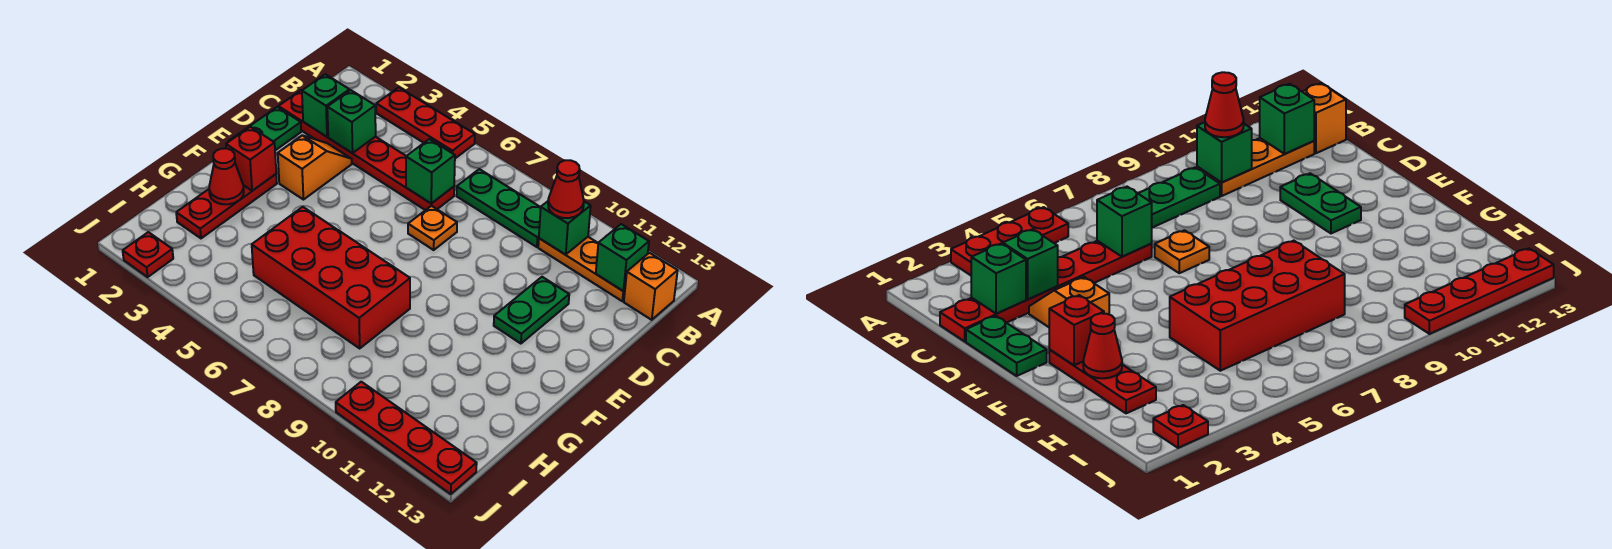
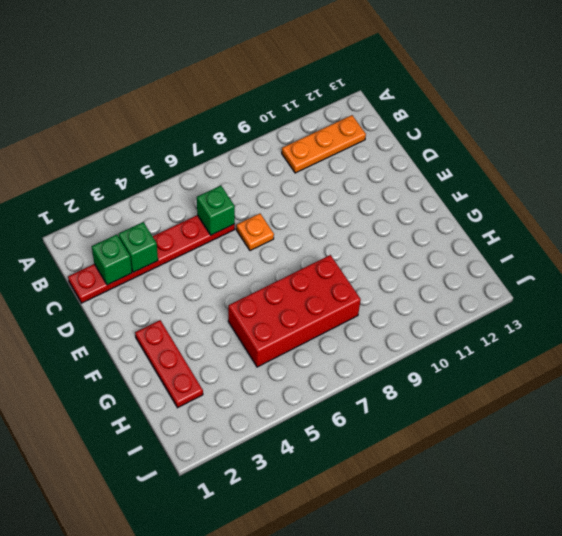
none -> red plate A3:A5 level 1
none -> green plate B7:B9 level 1
none -> orange brick B13 level 1

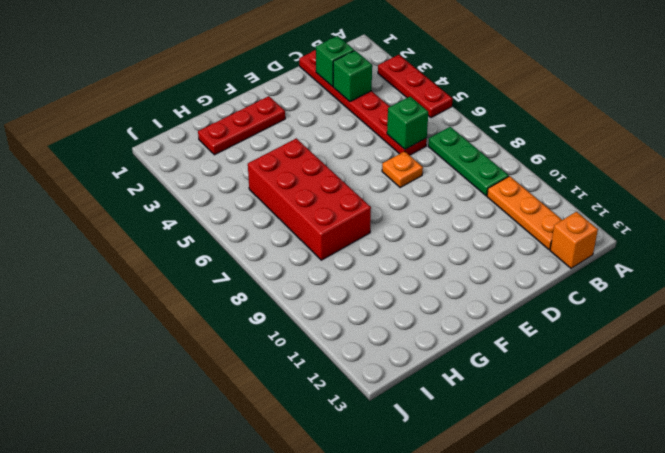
none -> green plate D1:E1 level 1
none -> orange slope D3:E3 level 1 top E
none -> green plate D11:E11 level 1

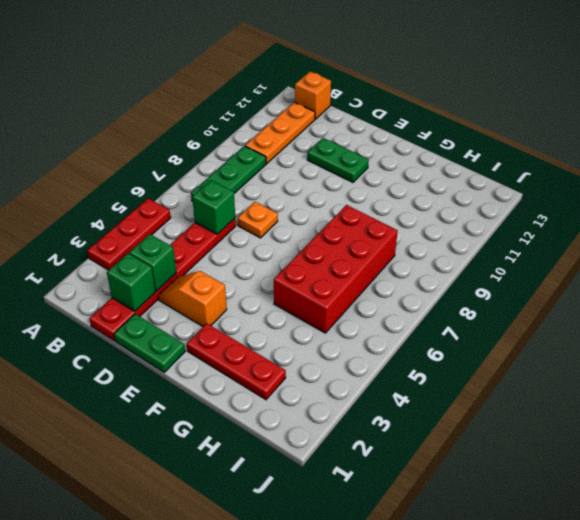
none -> red plate J2 level 1
none -> red plate J10:J13 level 1
none -> green brick B10 level 2

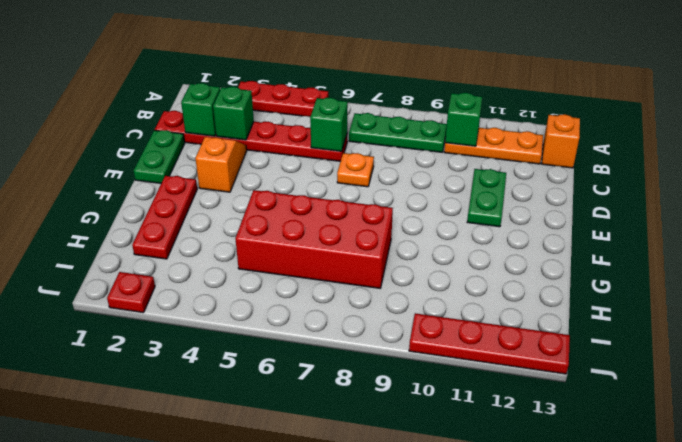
none -> green brick B12 level 2
none -> red brick F2 level 2
none -> red cone G2 level 2

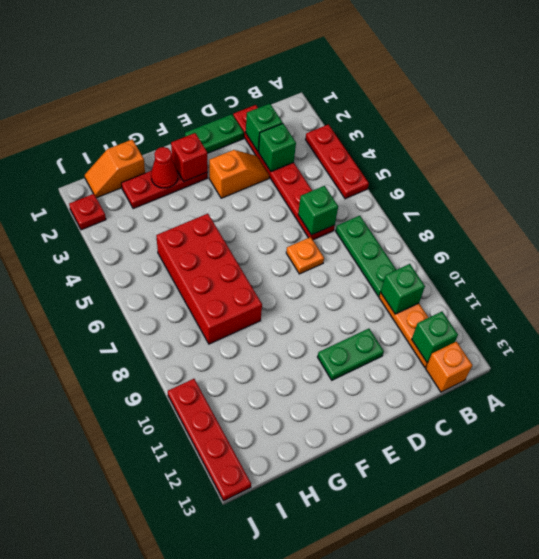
orange slope H1:I1 level 1 top H -> none
none -> red cone B10 level 3

